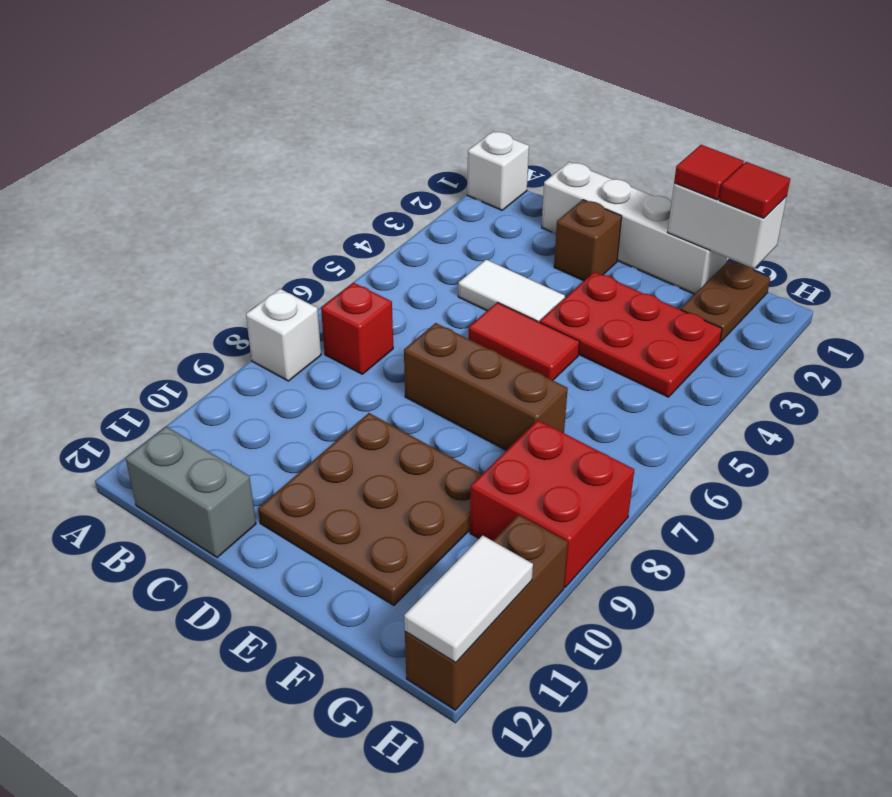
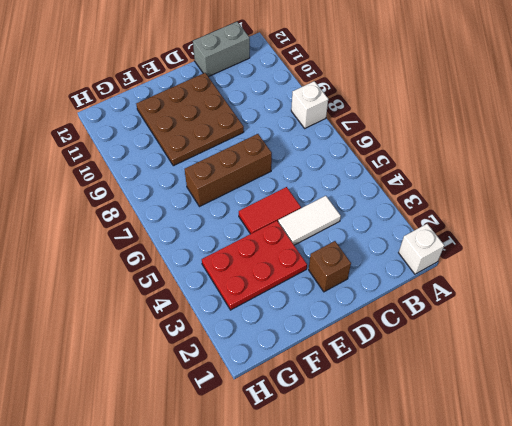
none -> red brick B7 level 1
none -> white brick C1:F1 level 1
none -> brown plate G1:G2 level 1

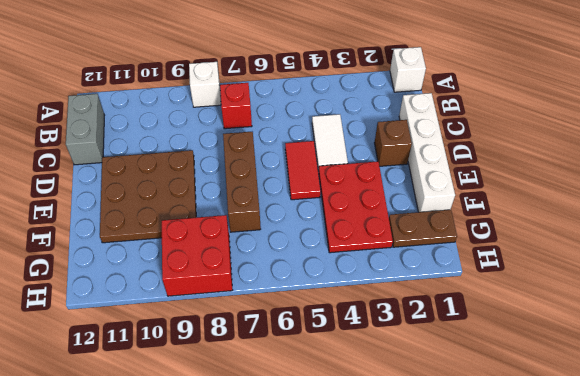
none -> brown brick H10:H12 level 1
none -> white brick F1:G1 level 2
none -> white tile H11:H12 level 2

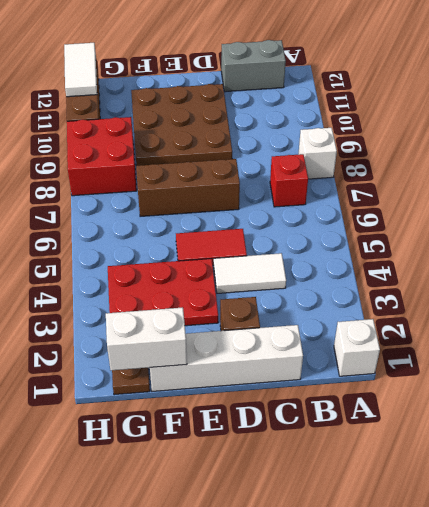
none -> red tile F1 level 3
none -> red tile G1 level 3

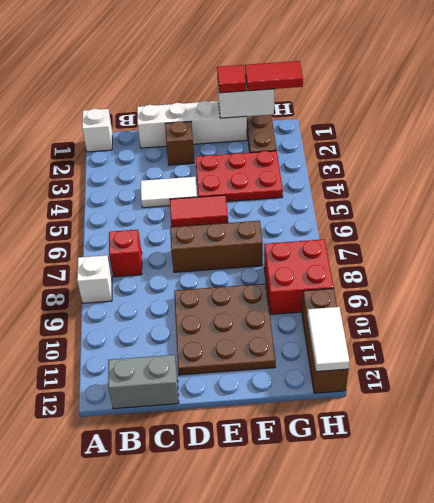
red tile G1:H1 level 3 -> red tile G1 level 3

